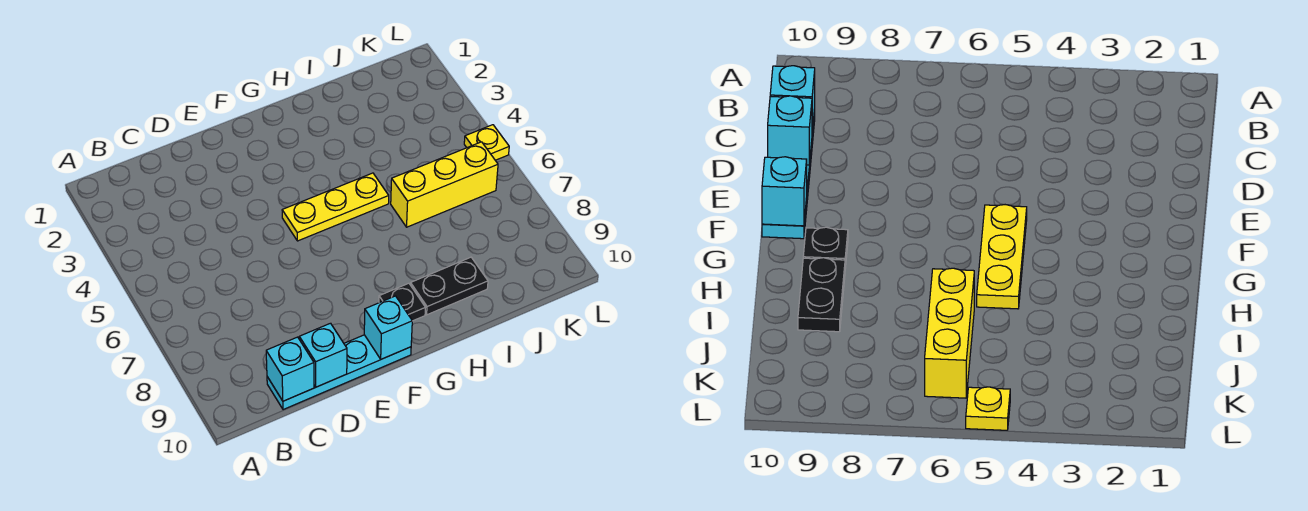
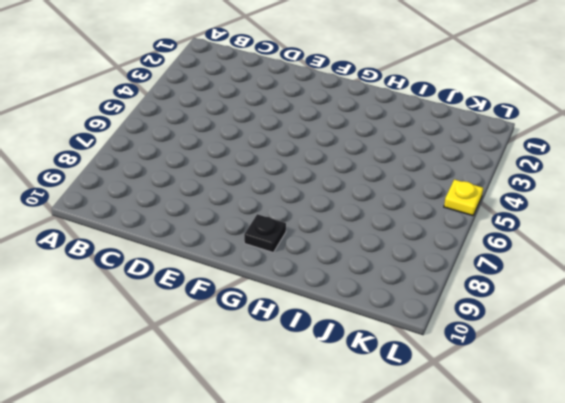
none -> cyan plate C10:F10 level 1
none -> yellow plate F5:H5 level 1

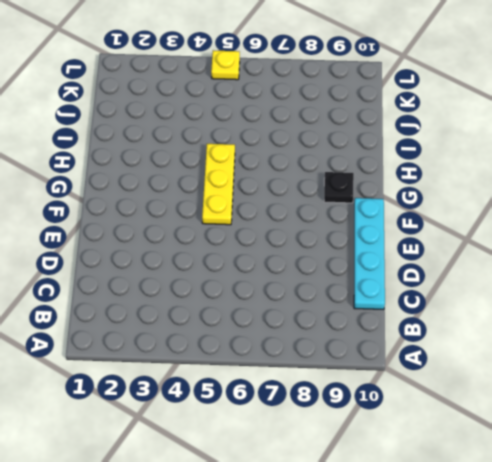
none -> black plate H9:I9 level 1
none -> yellow brick I6:K6 level 1

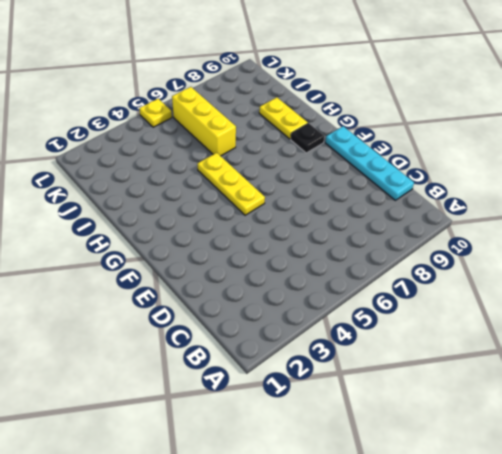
yellow plate H9:I9 level 1 -> black plate H9:I9 level 1
none -> cyan brick C10 level 2
none -> cyan brick D10 level 2

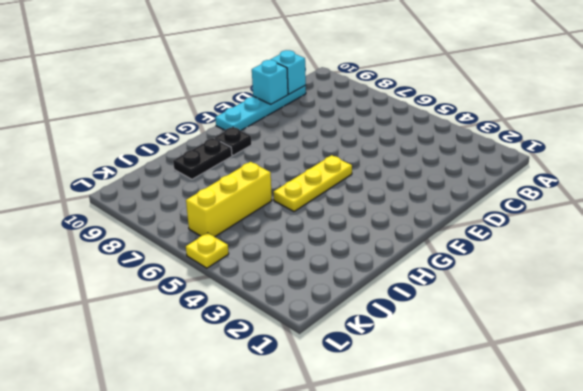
none -> cyan brick F10 level 2

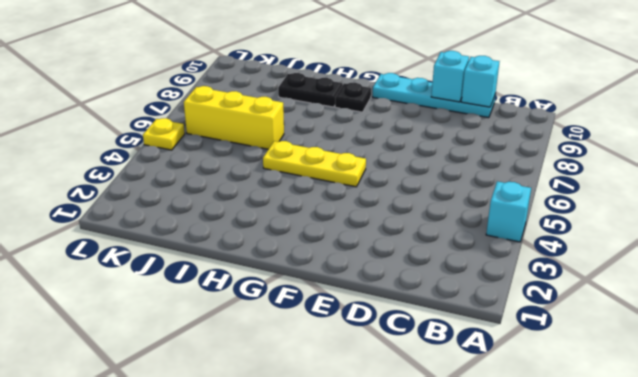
cyan brick A4 level 1 -> cyan brick F10 level 2

